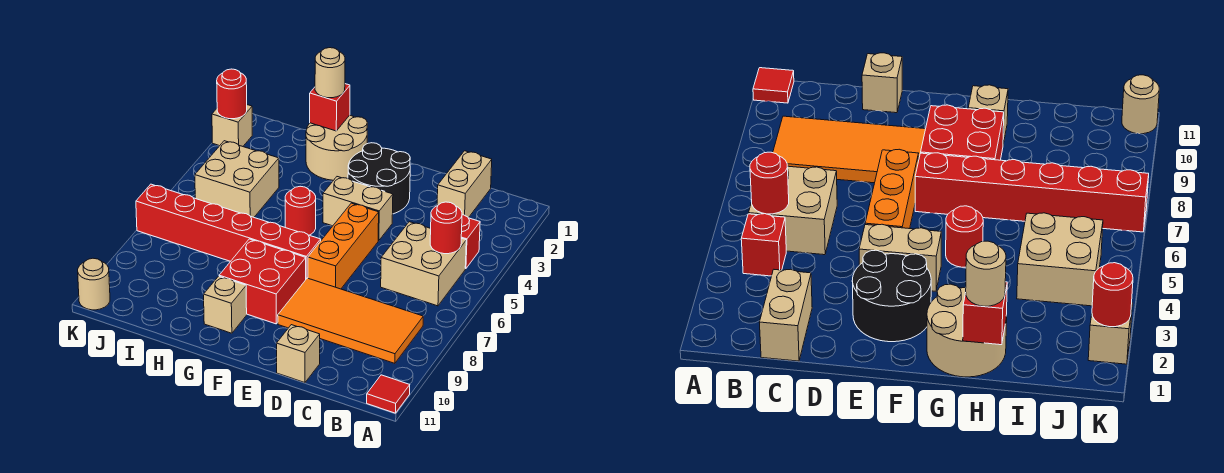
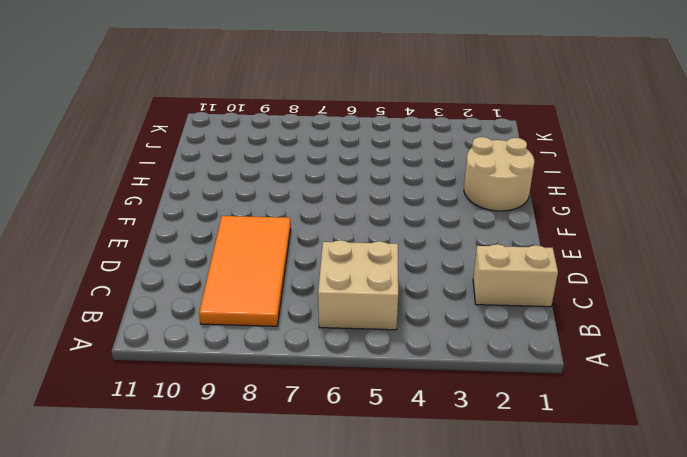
none -> red tile A11 level 1
none -> red brick B4 level 1
none -> tan brick D11 level 1

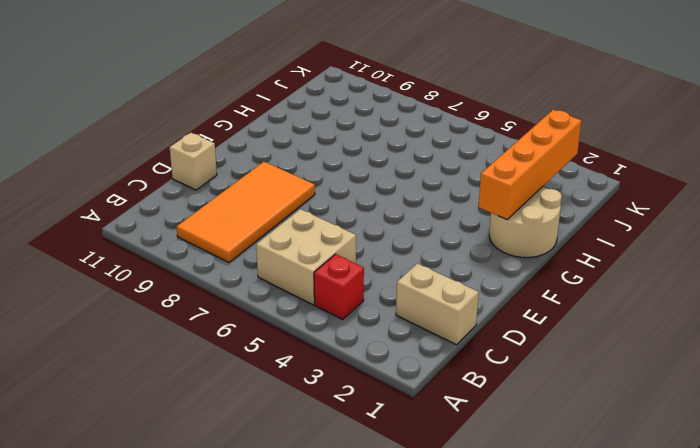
orange brick G2:J2 level 2 -> none
none -> red tile A11 level 1
none -> black round brick E2:F3 level 1
none -> tan brick E4:F4 level 1

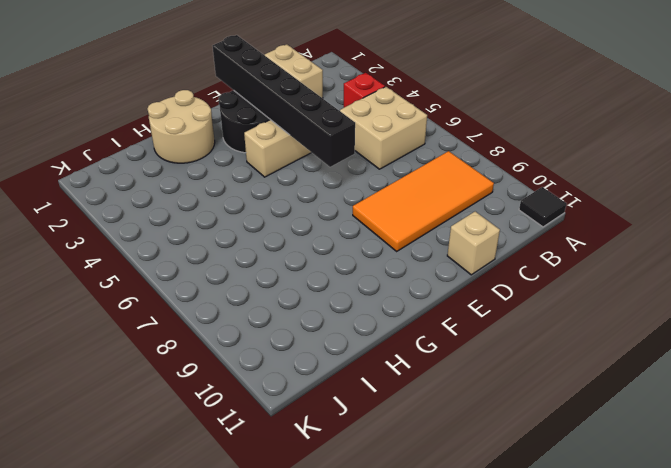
black tile A11 level 1 -> red tile A11 level 1
black brick E1:E6 level 2 -> none
none -> orange brick E5:E7 level 1
none -> red brick F7:K7 level 1
none -> red brick F8:G9 level 1

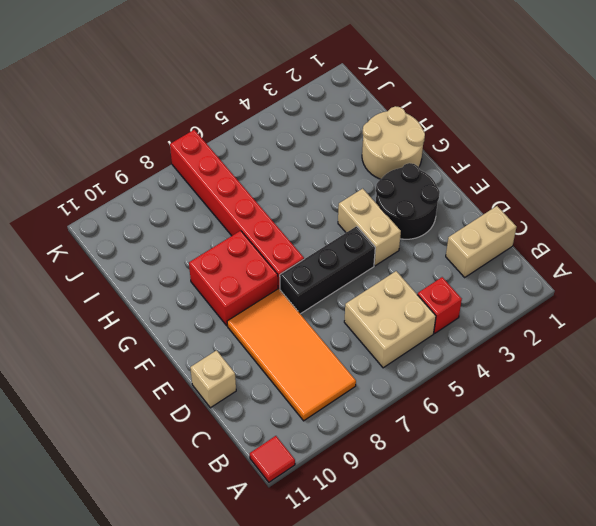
black brick E5:E7 level 1 -> orange brick E5:E7 level 1
none -> red round brick G5 level 1
none -> tan brick G10 level 1
none -> tan brick I4:J5 level 1

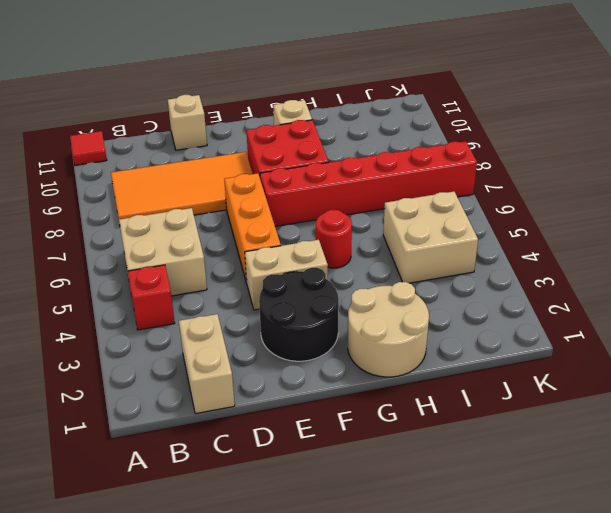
none -> tan brick K2 level 1
none -> tan round brick K11 level 1
none -> red round brick B5 level 2

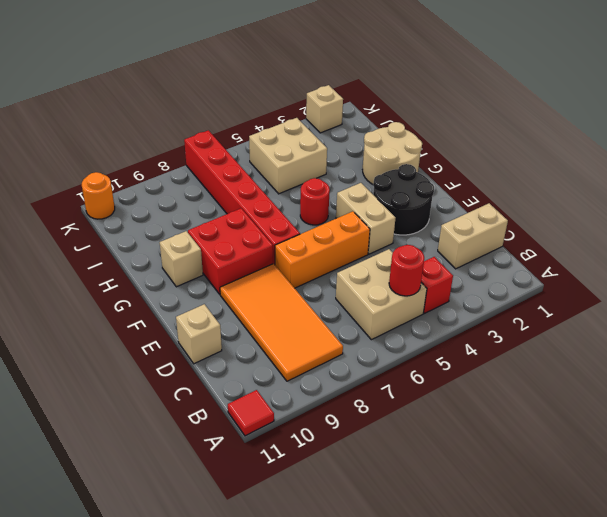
orange round brick K11 level 1 -> tan round brick K11 level 1
none -> red brick H1 level 2
none -> red round brick K2 level 2
none -> tan round brick H1 level 3

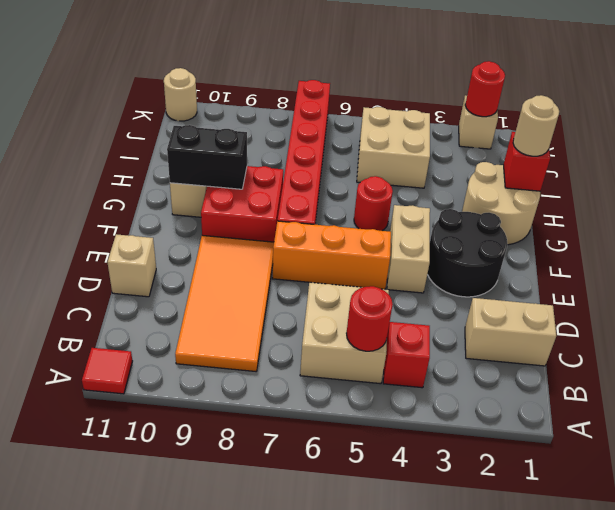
black brick G9:G10 level 2 -> none

